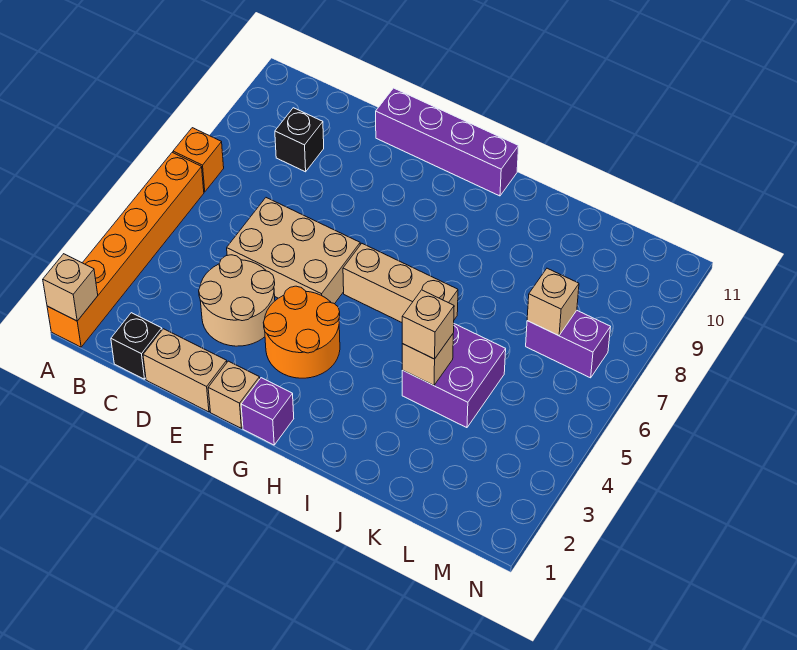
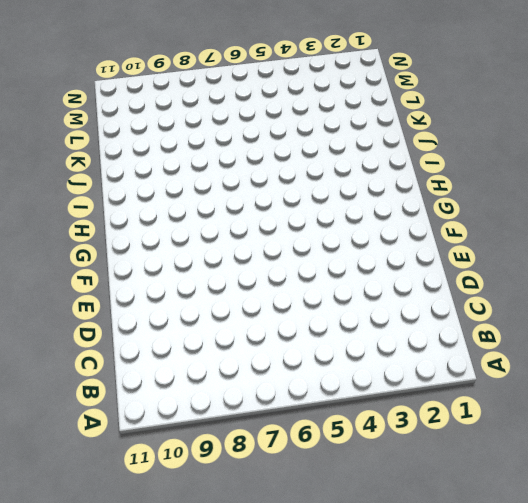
none -> orange brick A1:A6 level 1
none -> orange brick A7 level 1
none -> black brick C1 level 1

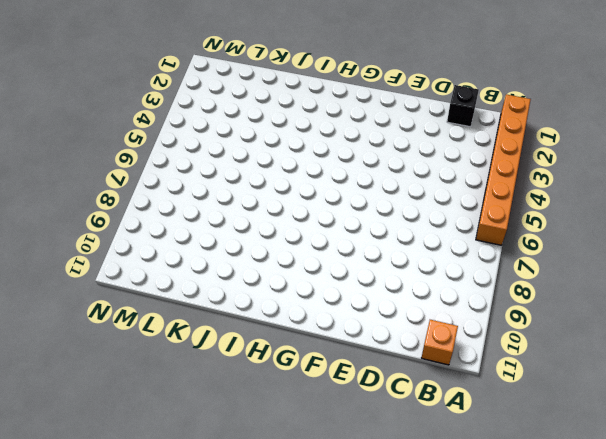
orange brick B11 level 1 -> orange brick A7 level 1
none -> black brick C9 level 1
none -> tan brick D1:E1 level 1
none -> tan round brick D3:E4 level 1

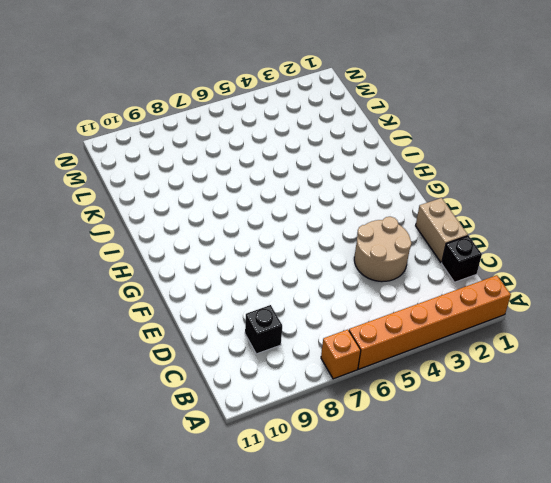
none -> tan brick D5:F6 level 1
none -> purple brick E11:H11 level 1
none -> tan brick F1 level 1

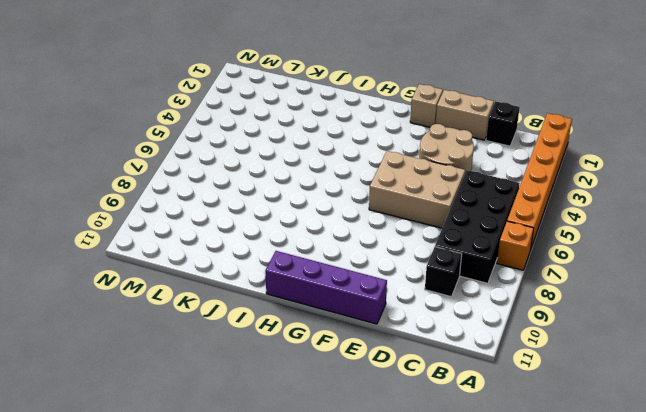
black brick B5:C8 level 1 -> none
none -> orange round brick F3:G4 level 1
none -> purple brick G1 level 1
none -> tan brick G6:I6 level 1

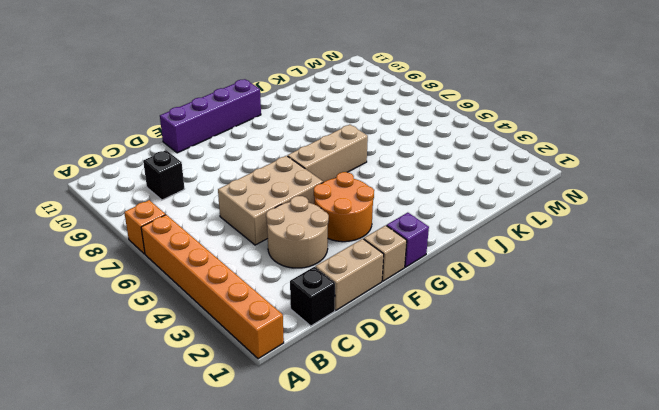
none -> purple brick J4:K5 level 1
none -> purple brick L7:M7 level 1
none -> tan brick A1 level 2

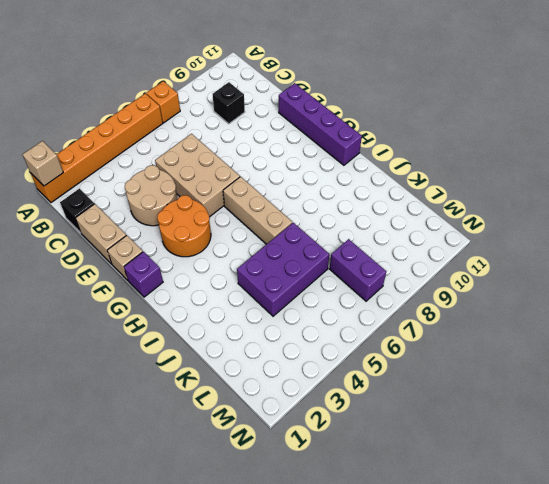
purple brick J4:K6 level 1 -> purple brick J4:K5 level 1
none -> tan brick J4 level 2
none -> tan brick L7 level 2
none -> tan brick J4 level 3

